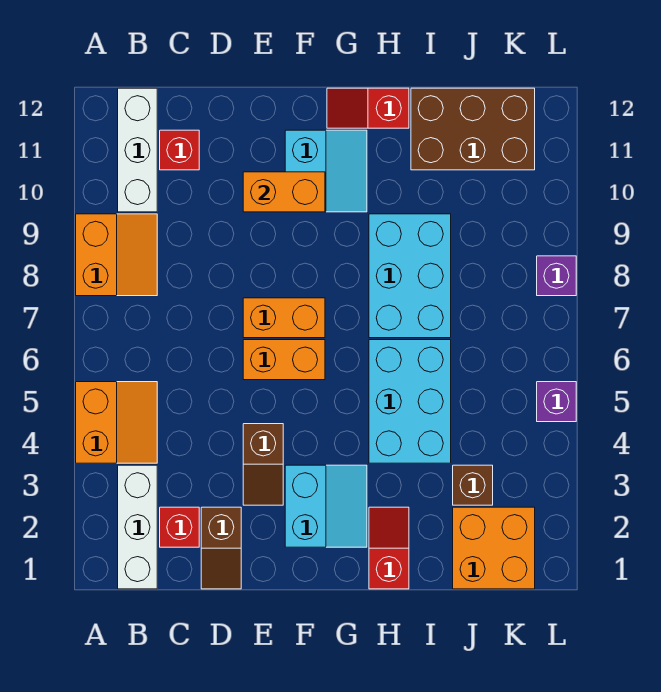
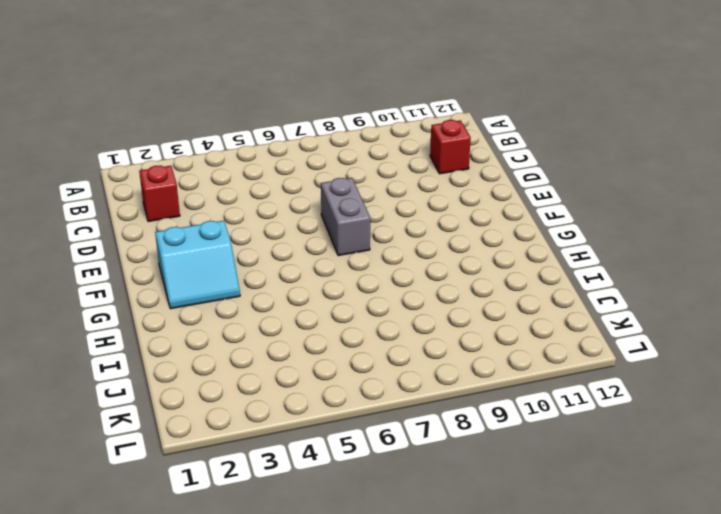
grey brick E7:F7 level 1 -> orange brick E7:F7 level 1
none -> orange slope A4:B5 level 1 top A
none -> orange slope A8:B9 level 1 top A
none -> white brick B1:B3 level 1

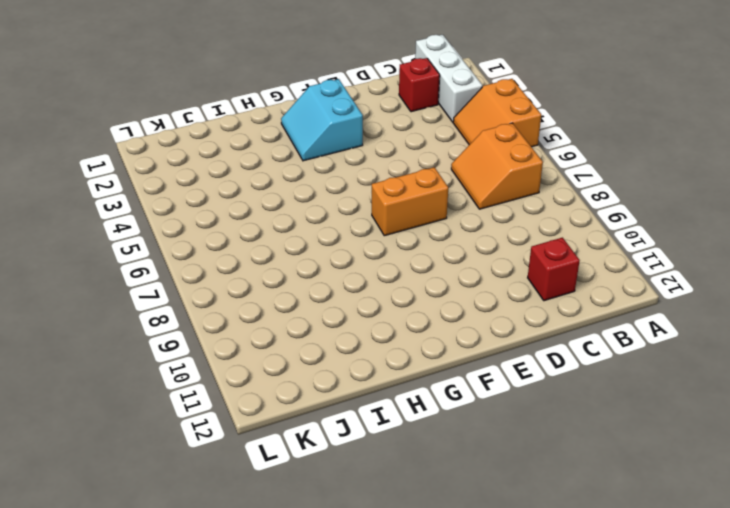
orange slope B6:C7 level 1 top B -> orange slope A8:B9 level 1 top A
none -> white brick B10:B12 level 1
none -> brown slope D1:D2 level 1 top 2
none -> brown slope E3:E4 level 1 top 4

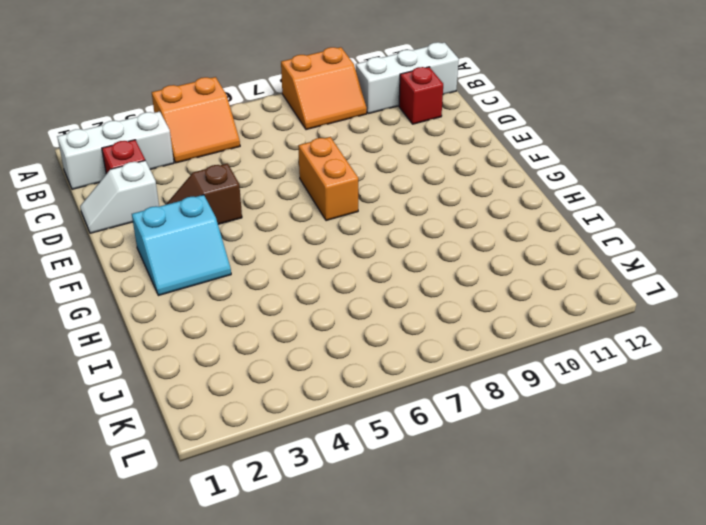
white slope D1:D2 level 1 top 2 -> brown slope D1:D2 level 1 top 2
none -> orange brick E6:F6 level 1
none -> cyan slope F10:G11 level 1 top F
none -> red slope G12:H12 level 1 top H

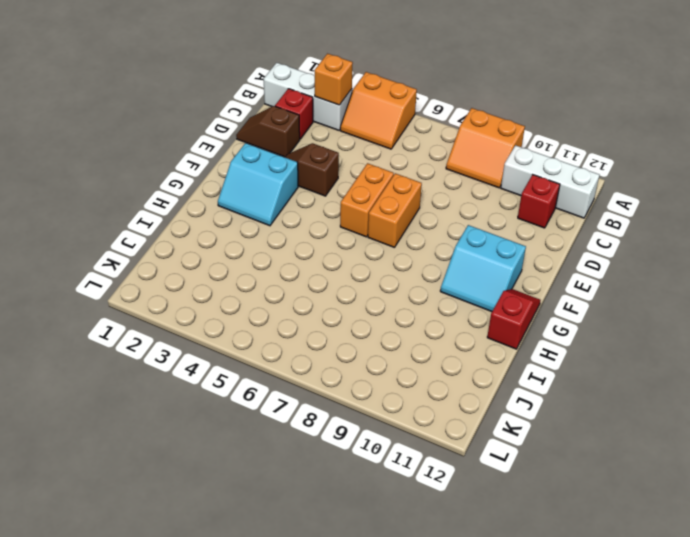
orange brick B3 level 2 -> none
none -> red slope H1:H2 level 1 top 1
none -> cyan brick H4:I6 level 1
none -> cyan brick H7:I9 level 1

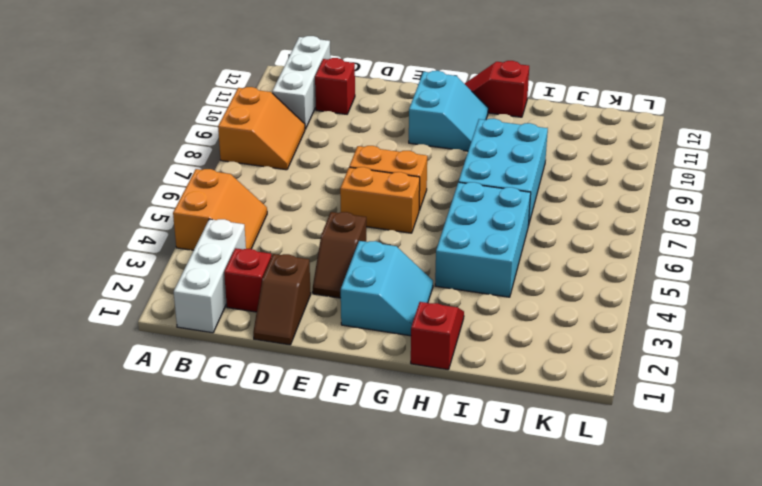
none -> brown brick I11:K12 level 1
none -> orange brick J1:K2 level 1
none -> brown brick J3 level 1

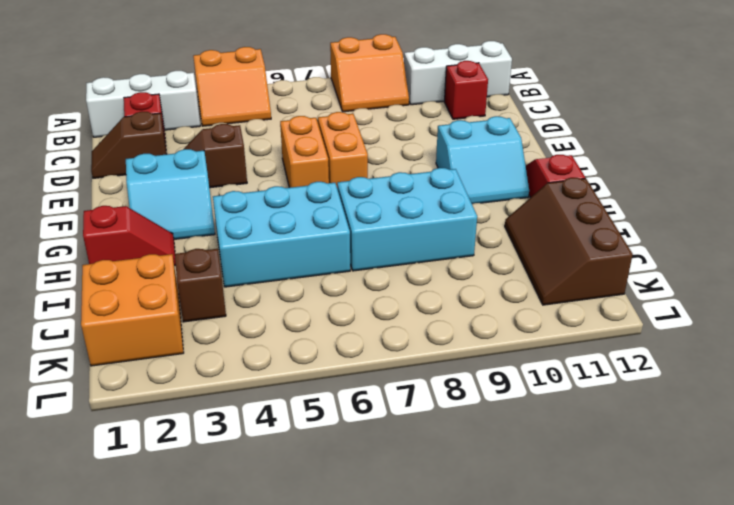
brown slope I11:K12 level 1 top 12 -> brown brick I11:K12 level 1
none -> purple brick L5 level 1
none -> purple brick L8 level 1
none -> orange brick E10:F10 level 2

